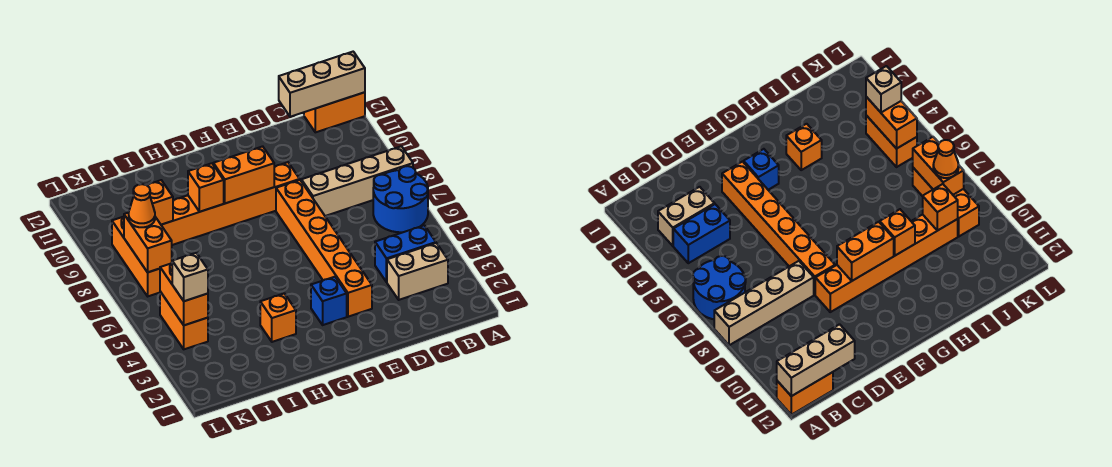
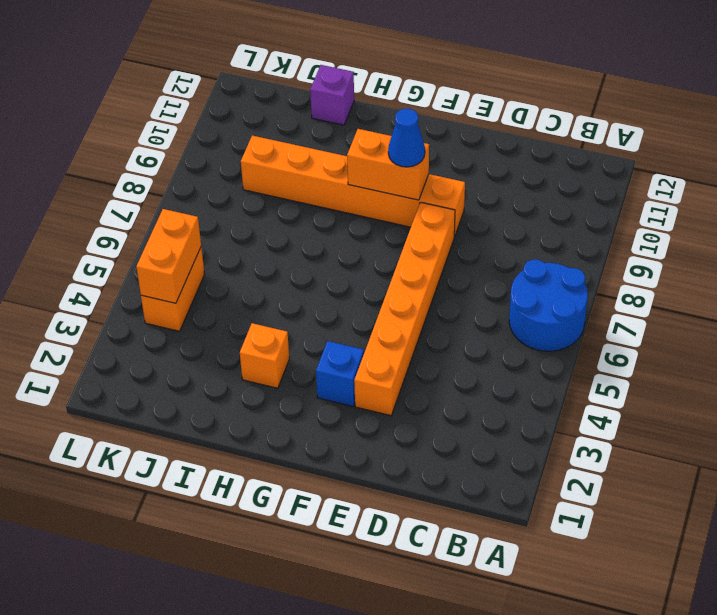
blue cone F9 level 3 -> none
purple brick I12 level 1 -> none
none -> tan brick A8:D8 level 1
none -> orange brick A12:B12 level 1
none -> tan brick B3:C3 level 1

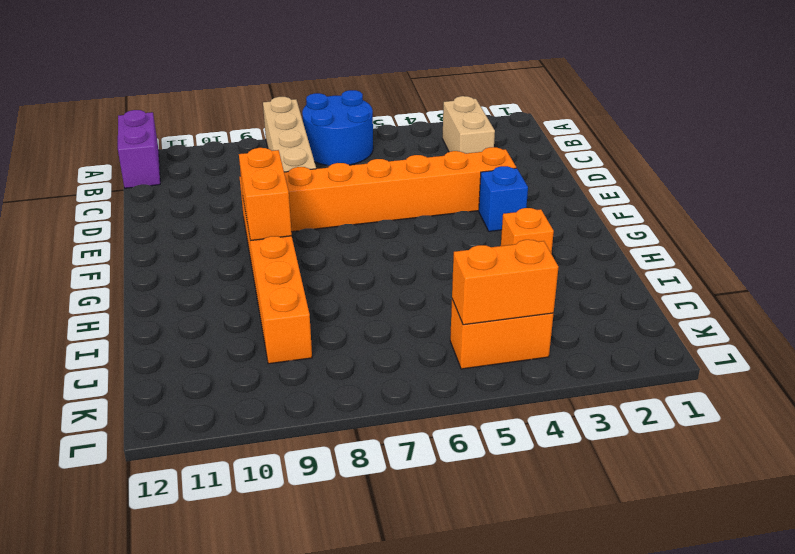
purple brick A12:B12 level 1 -> orange brick A12:B12 level 1
none -> blue brick B4:C4 level 1
none -> orange brick K7:K9 level 1
none -> tan brick A12:C12 level 2

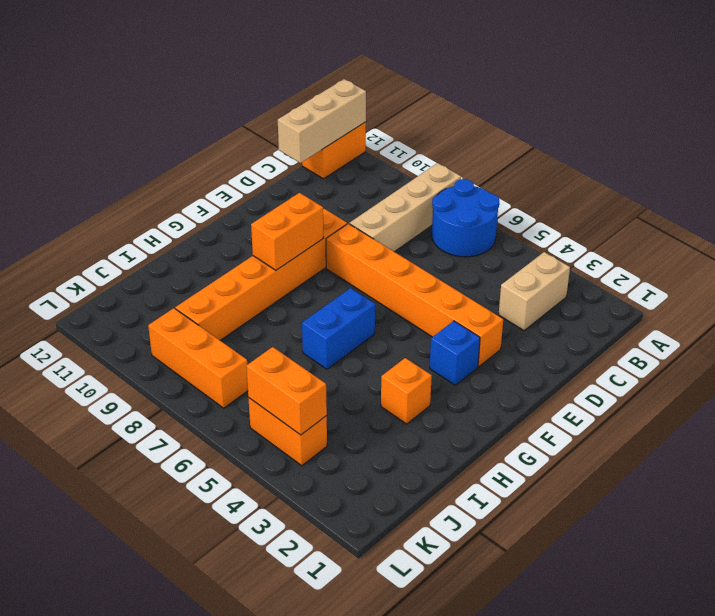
blue brick G6:H6 level 1 -> blue brick B4:C4 level 1
none -> orange brick H9 level 2
none -> orange brick J9 level 2
none -> orange brick K7:K8 level 2

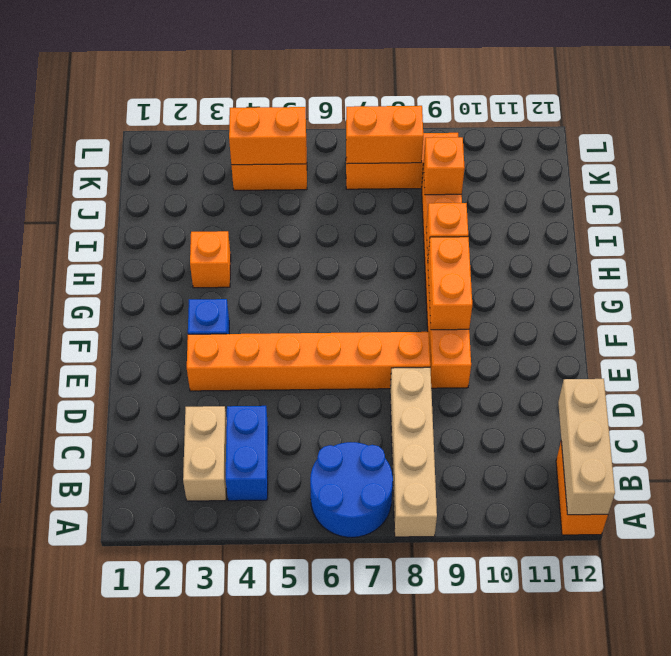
none -> tan brick K4 level 3
none -> orange cone K8 level 3

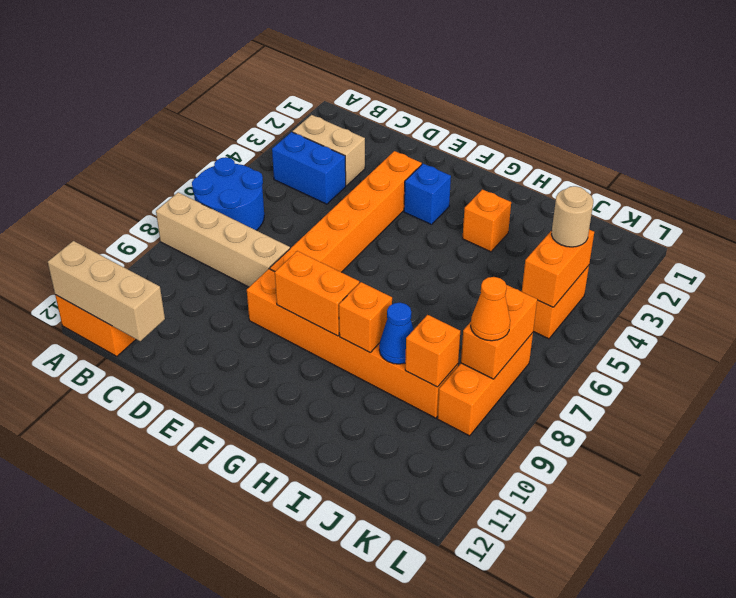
blue cone I9 level 2 -> none
tan round brick K4 level 3 -> tan brick K4 level 3

